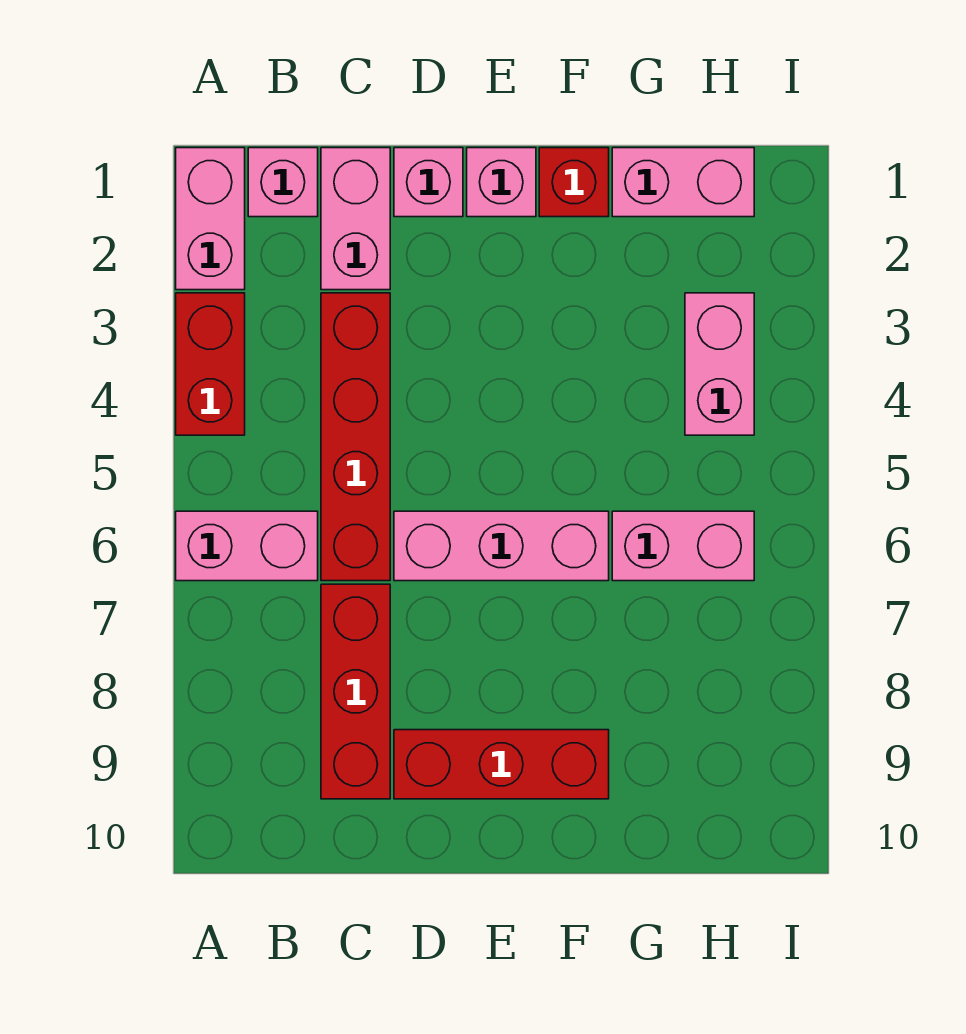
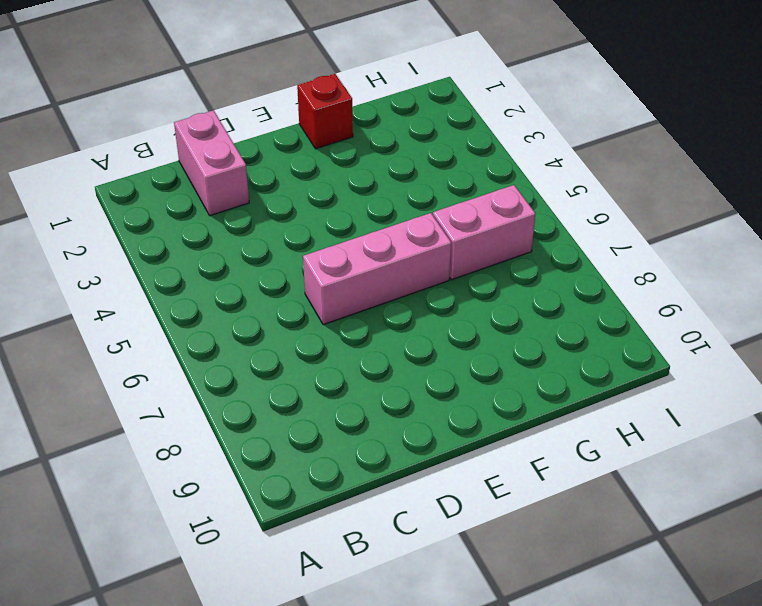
none -> pink brick A1:A2 level 1
none -> red brick A3:A4 level 1
none -> pink brick A6:B6 level 1

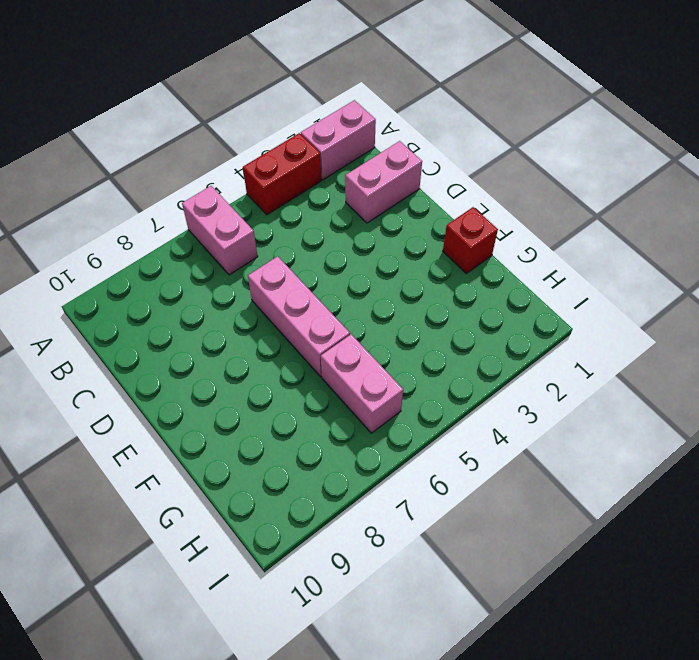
none -> pink brick B1 level 1
none -> red brick C3:C6 level 1
none -> red brick C7:C9 level 1

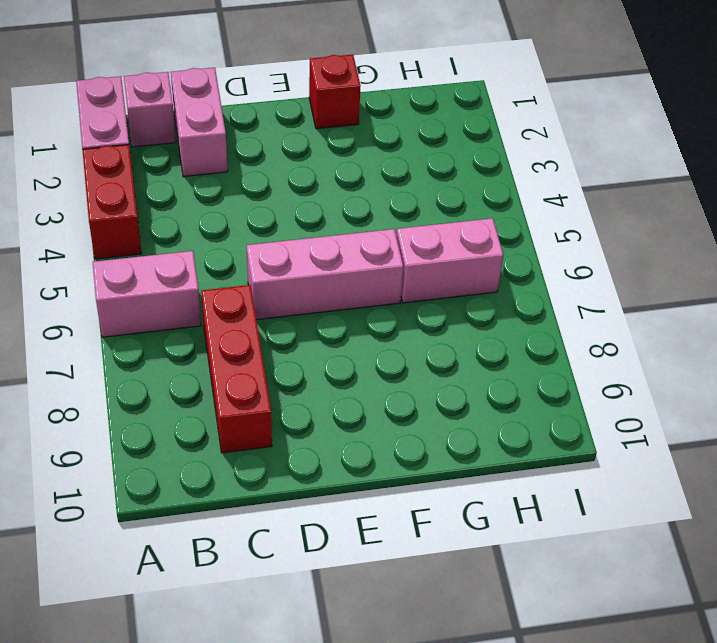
none -> red brick C3:C6 level 1
none -> pink brick D1 level 1
none -> red brick D9:F9 level 1

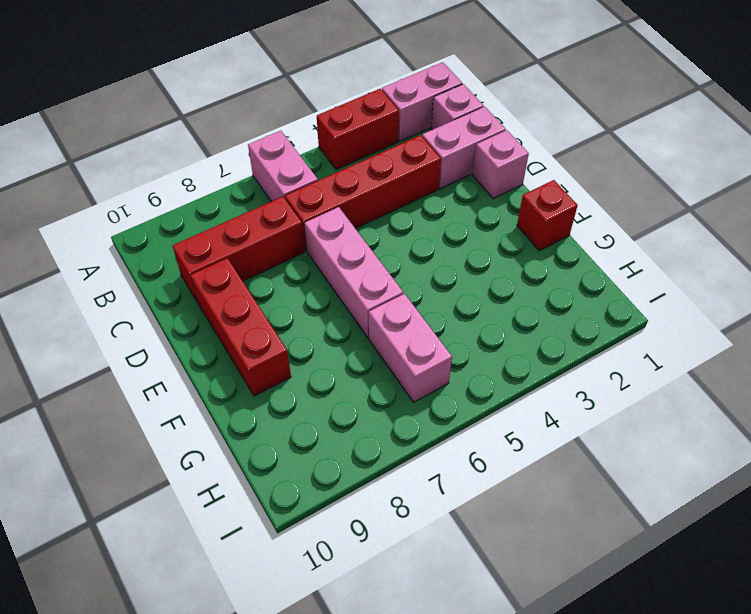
none -> pink brick E1 level 1
none -> pink brick G1:H1 level 1
none -> pink brick H3:H4 level 1

